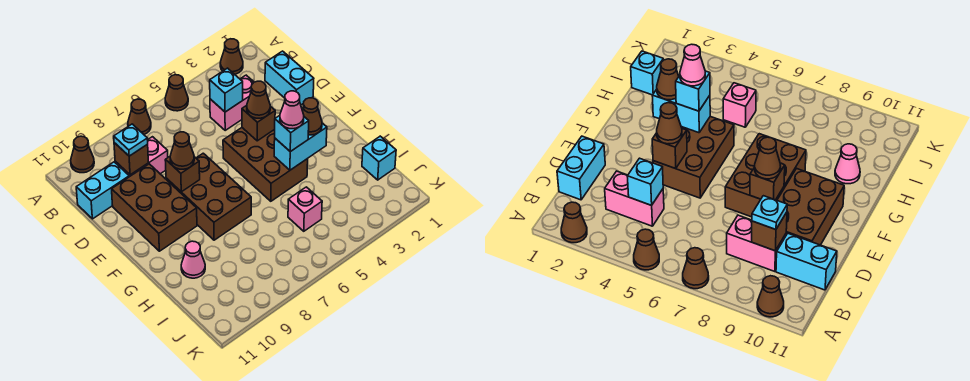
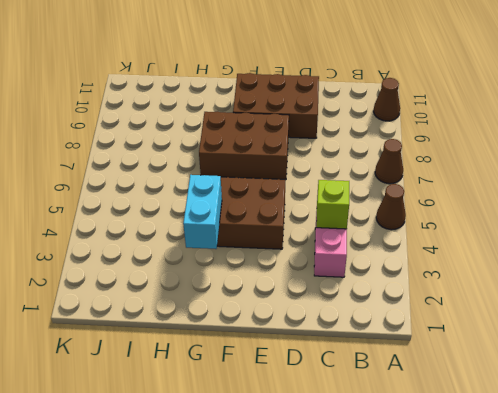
lime brick C4 level 2 -> cyan brick C4 level 2
none -> brown cone A2 level 1
none -> cyan brick C1:D1 level 1
none -> pink brick C8:C9 level 1

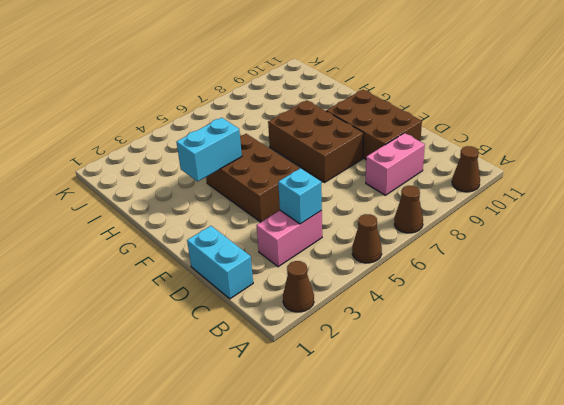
none -> cyan brick C10:C11 level 1
none -> pink cone H10 level 1
none -> cyan brick I1 level 1

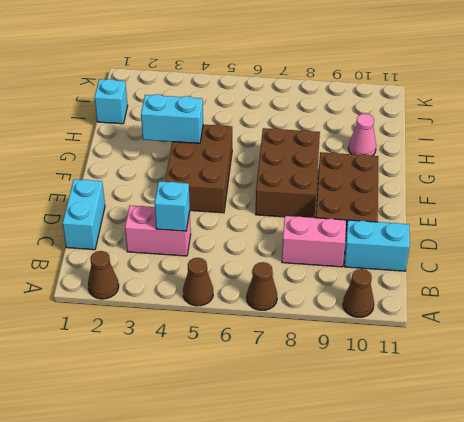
none -> pink brick I5 level 1
none -> brown brick C9 level 2
none -> brown brick E4 level 2

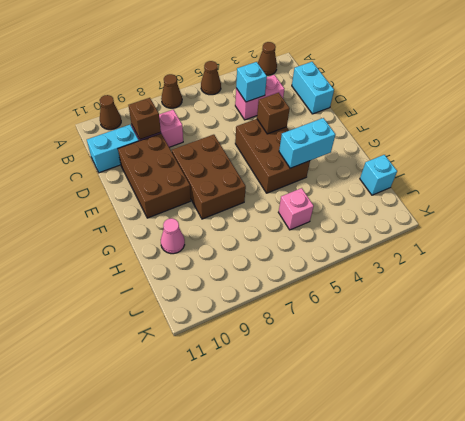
none -> brown brick E8 level 2
none -> cyan plate C9 level 3
none -> brown cone E4 level 3

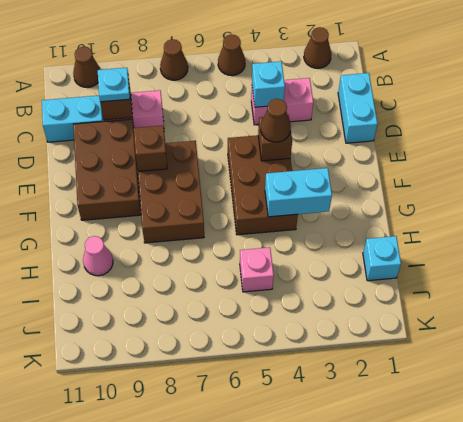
none -> brown cone E8 level 3
none -> brown cone G3 level 3
none -> cyan brick G4 level 3

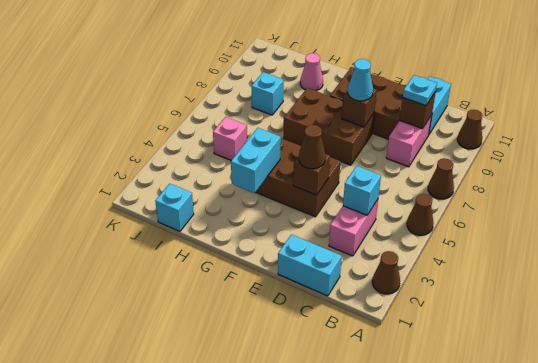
cyan cone E8 level 3 -> brown cone E8 level 3
cyan brick I8 level 1 -> cyan brick G4 level 3
none -> brown cone G3 level 3
none -> pink cone G4 level 4

